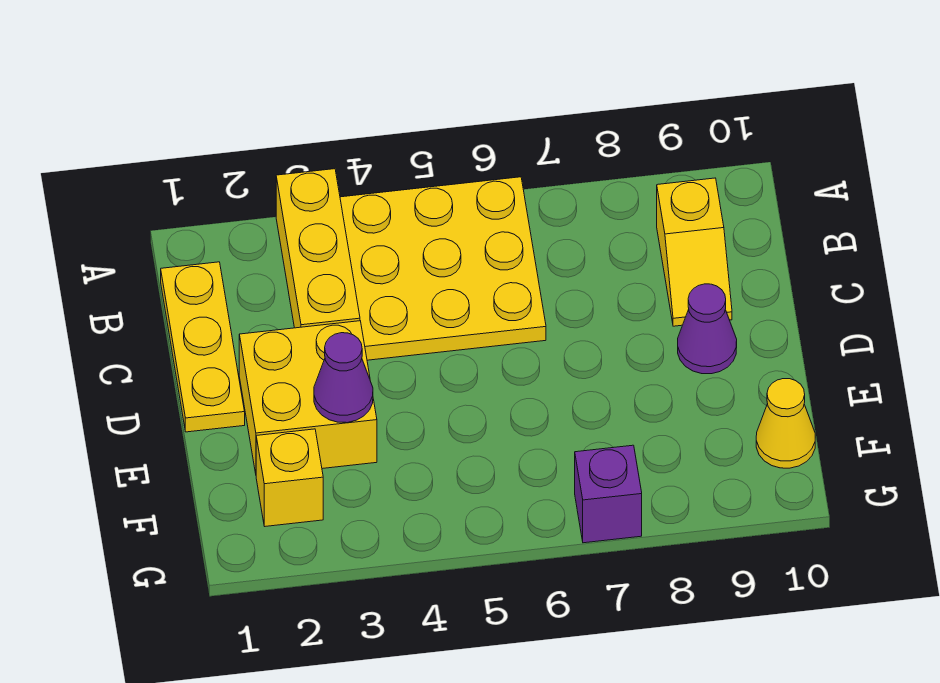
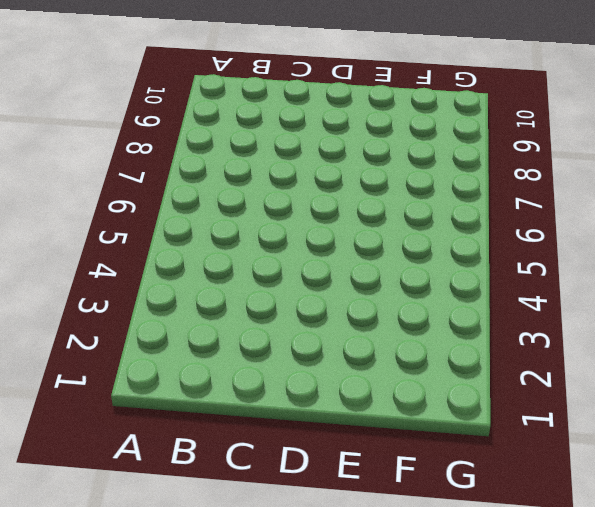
none -> yellow brick A3:C3 level 1
none -> yellow plate A4:C6 level 1

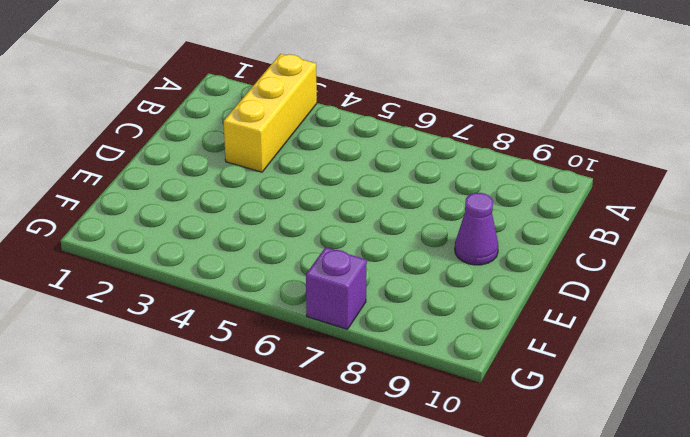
none -> yellow plate A4:C6 level 1
none -> yellow plate B1:D1 level 1

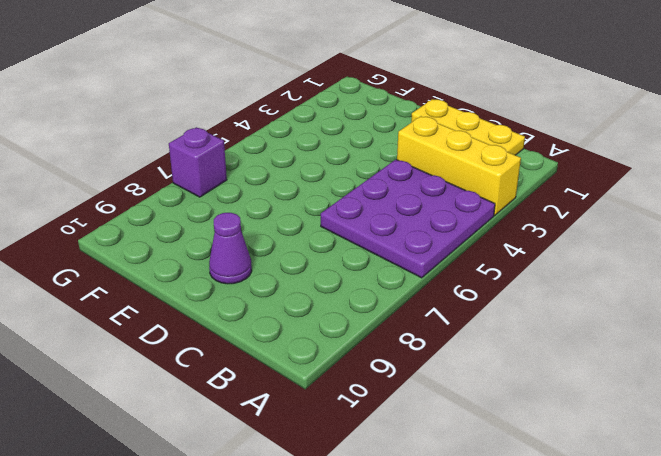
purple plate A4:C6 level 1 -> yellow plate A4:C6 level 1
none -> yellow slope B9:C9 level 1 top B
none -> yellow brick D2:E3 level 1

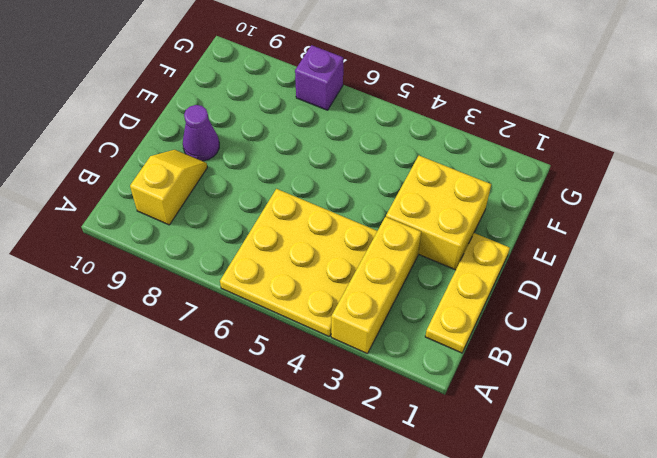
none -> yellow brick F2 level 1
none -> yellow cone F10 level 1

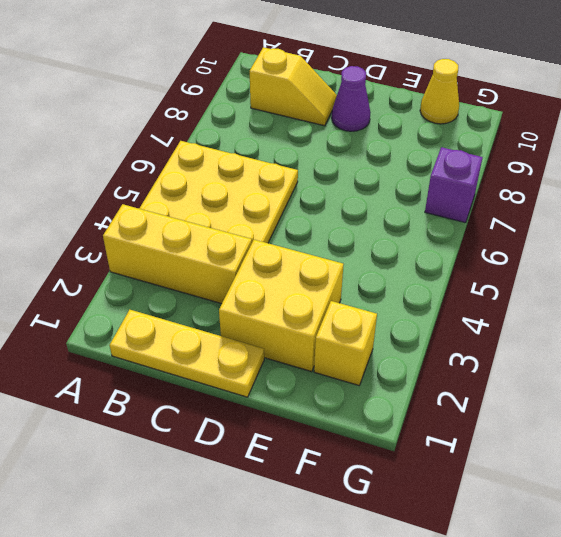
none -> purple cone E3 level 2

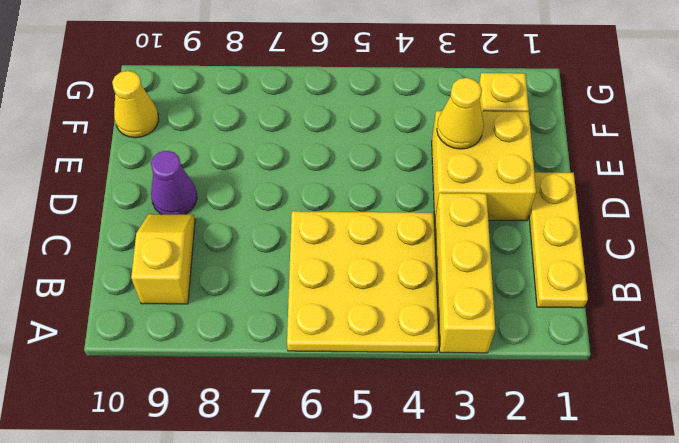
yellow cone E3 level 2 -> purple cone E3 level 2
none -> purple brick G7 level 1

